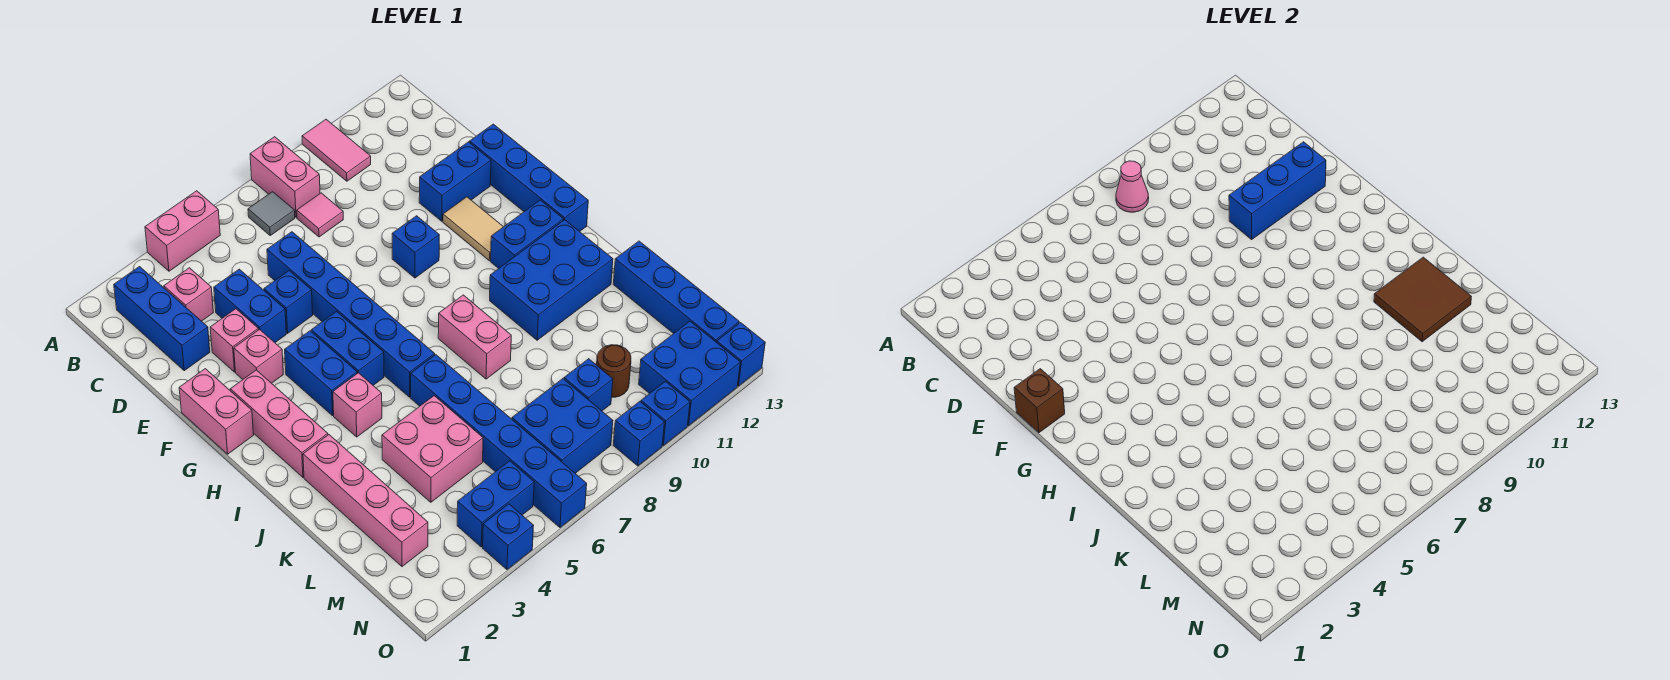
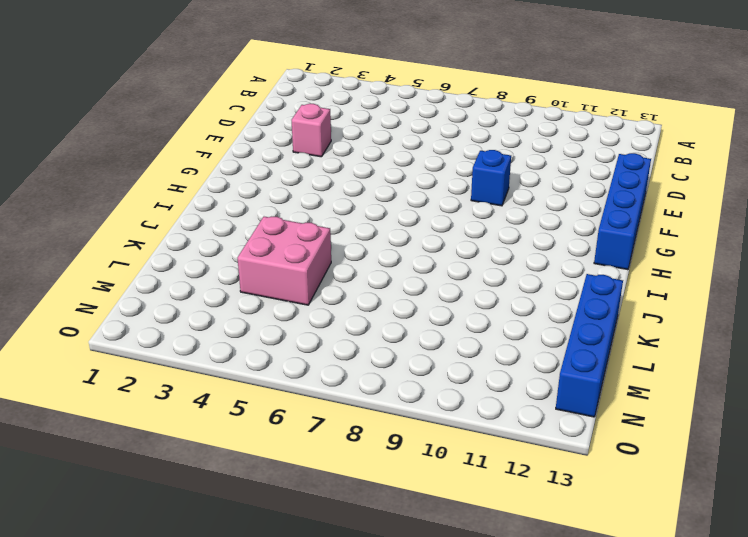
none -> pink brick A4:A5 level 1
none -> pink brick A8:B8 level 1
none -> pink tile A10:B10 level 1
none -> blue brick B2:D2 level 1

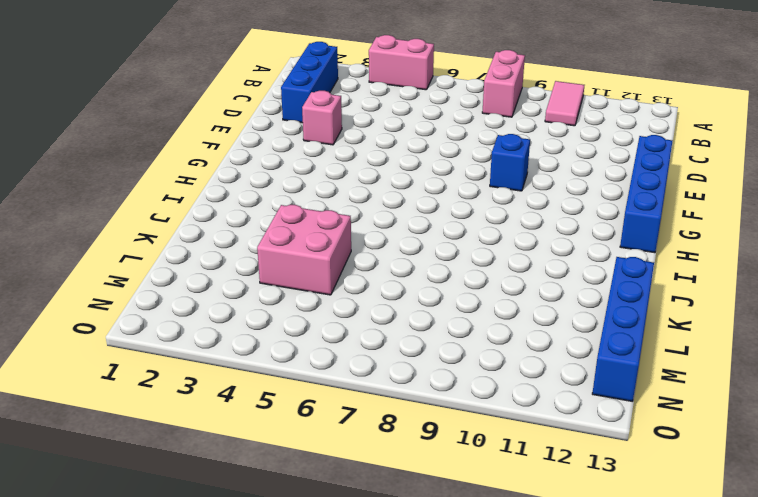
none -> grey tile B7 level 1
none -> pink brick C3 level 1
none -> pink tile C8 level 1
none -> blue brick D4:E4 level 1

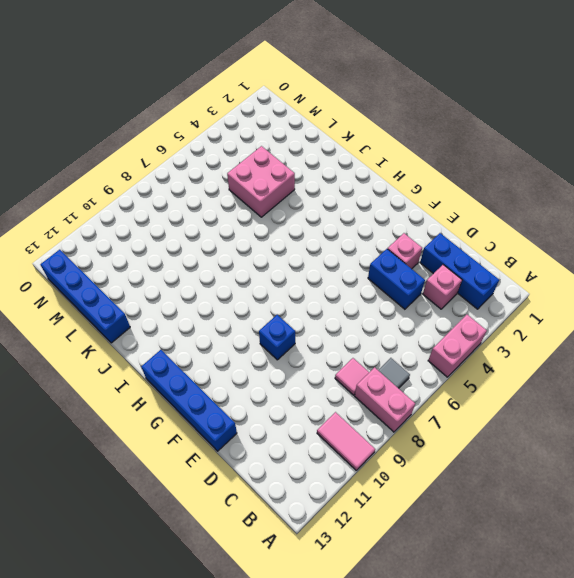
none -> blue brick D6:I6 level 1
none -> blue brick E5 level 1
none -> blue brick E11:E12 level 1
none -> pink brick F1:G1 level 1

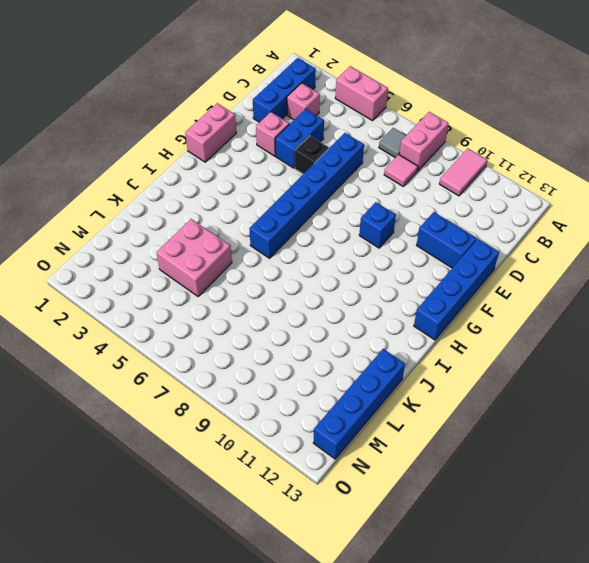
black brick E5 level 1 -> blue brick E5 level 1
none -> pink brick F3 level 1
none -> tan tile F11:G11 level 1
none -> pink brick G2:I2 level 1
none -> blue brick G4:H4 level 1

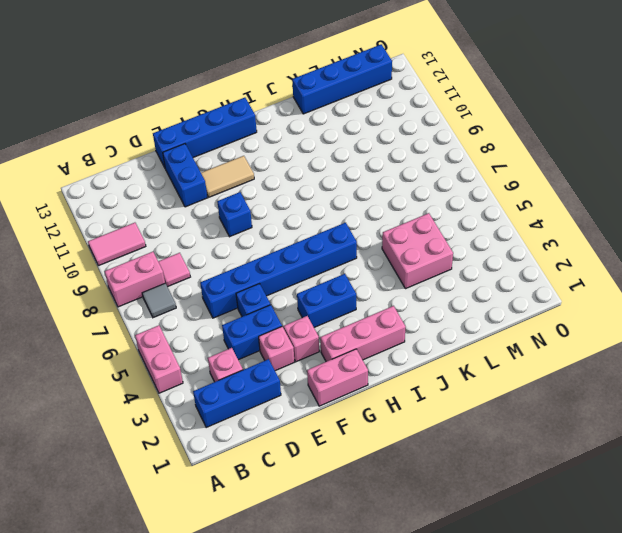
none -> blue brick G5:H5 level 1
none -> blue brick H11:H12 level 1
none -> pink brick I4 level 1
none -> pink brick I8:J8 level 1

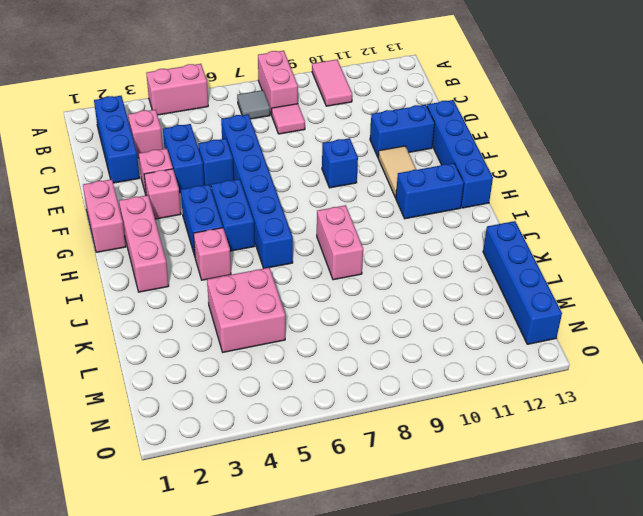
none -> blue brick I10:J12 level 1
none -> pink brick J2:M2 level 1
none -> blue brick J6:O6 level 1
none -> blue brick M7:N8 level 1

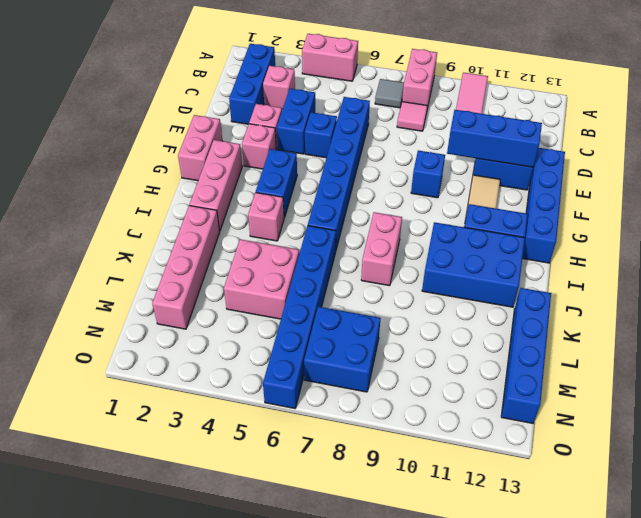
none -> blue brick G5:H5 level 1
none -> blue brick M9 level 1
none -> brown round brick M10 level 1
none -> blue brick N4:N5 level 1

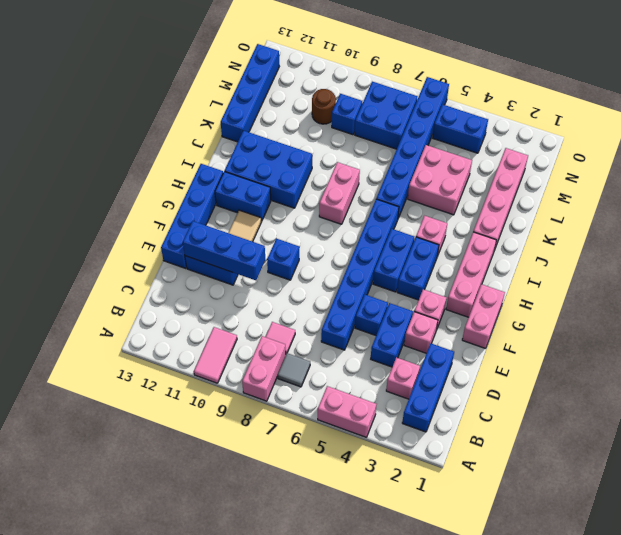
none -> blue brick N11:O12 level 1
none -> blue brick O4 level 1
none -> blue brick O9 level 1
none -> blue brick O10 level 1

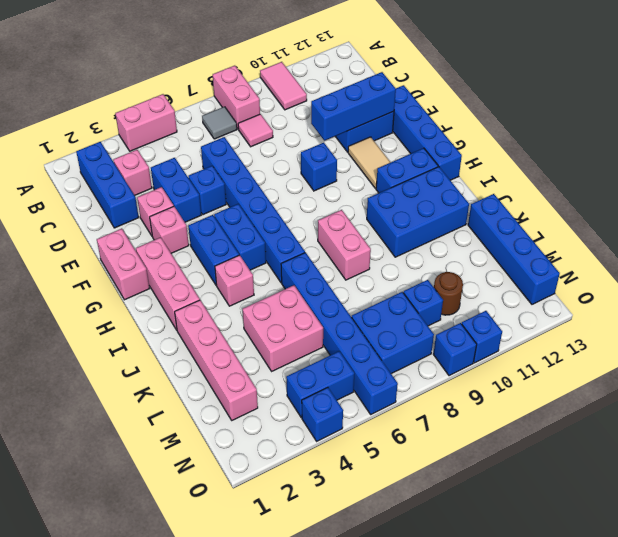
none -> blue brick N11:O12 level 1
none -> blue brick O13 level 1
none -> pink cone B8 level 2
none -> brown brick F1 level 2

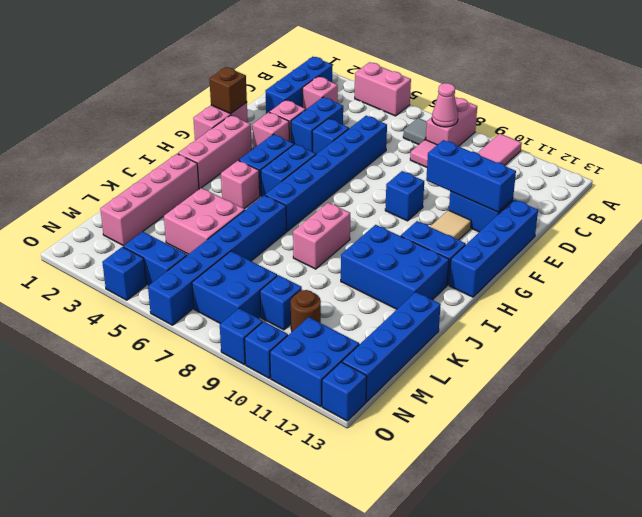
none -> brown tile J11:K12 level 2

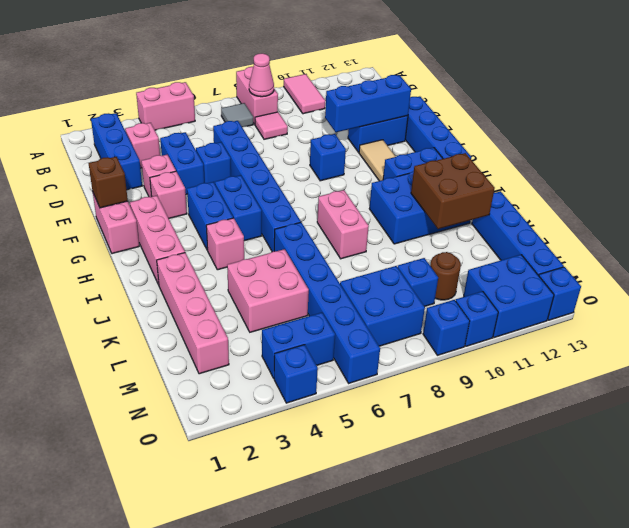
brown brick J11:K12 level 2 -> brown tile J11:K12 level 2

